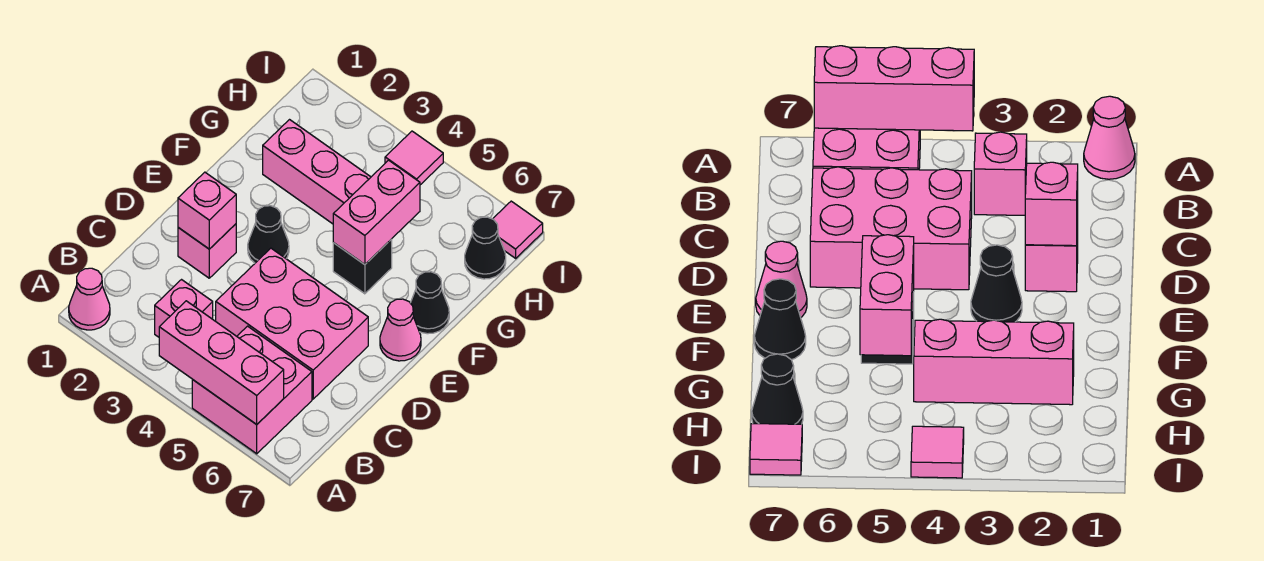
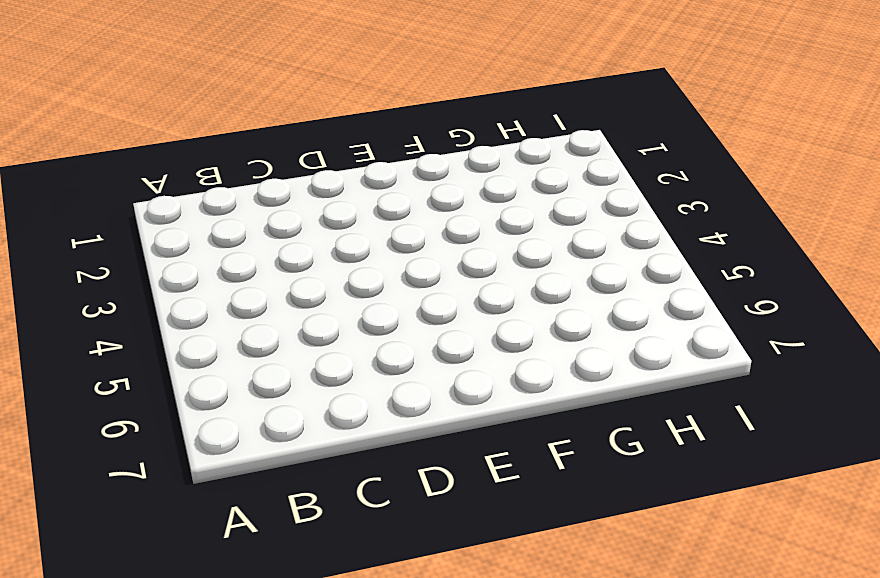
none -> pink cone A1 level 1
none -> pink brick A5:B6 level 1
none -> pink brick B3 level 1

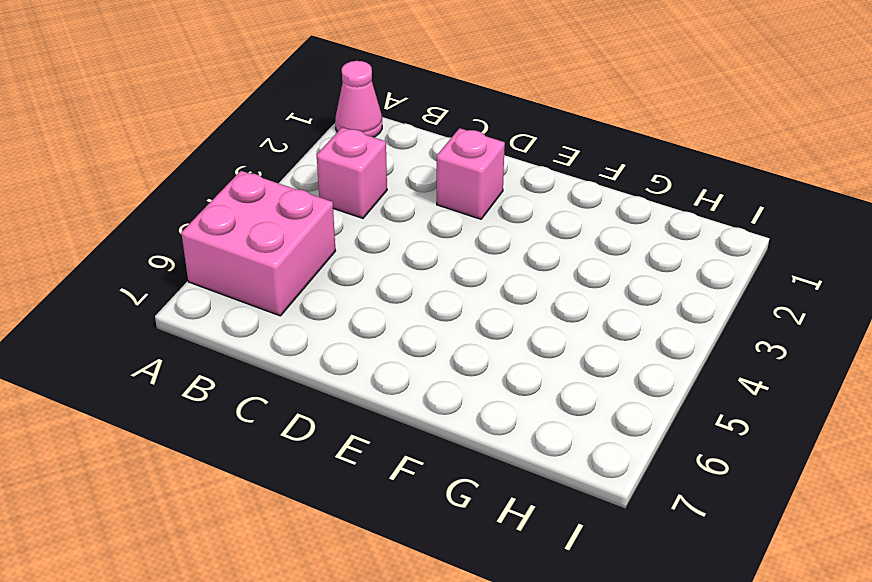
none -> pink brick C4:D6 level 1
none -> black cone E3 level 1
none -> pink cone E7 level 1

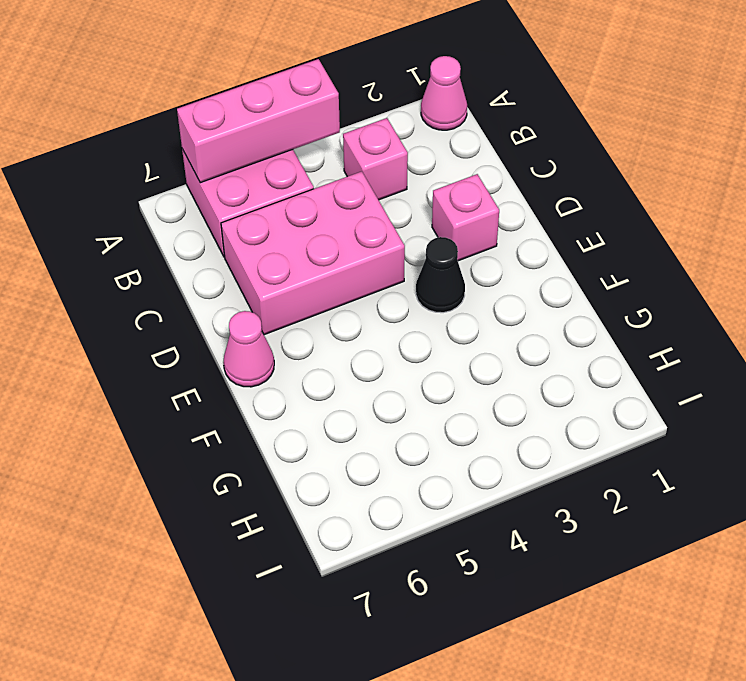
none -> black brick F5 level 1
none -> black cone F7 level 1
none -> pink brick G2:G4 level 1

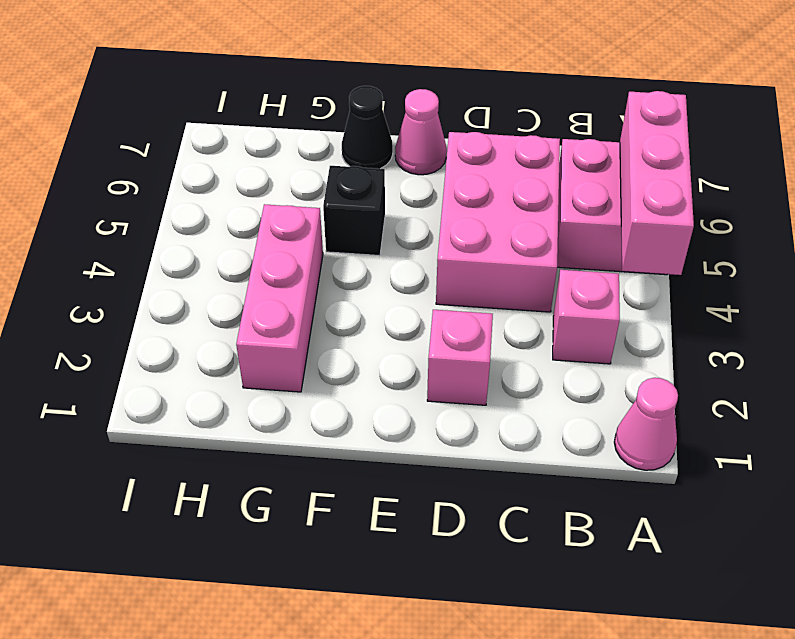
none -> black cone E3 level 1
none -> black cone H7 level 1
none -> pink tile I4 level 1

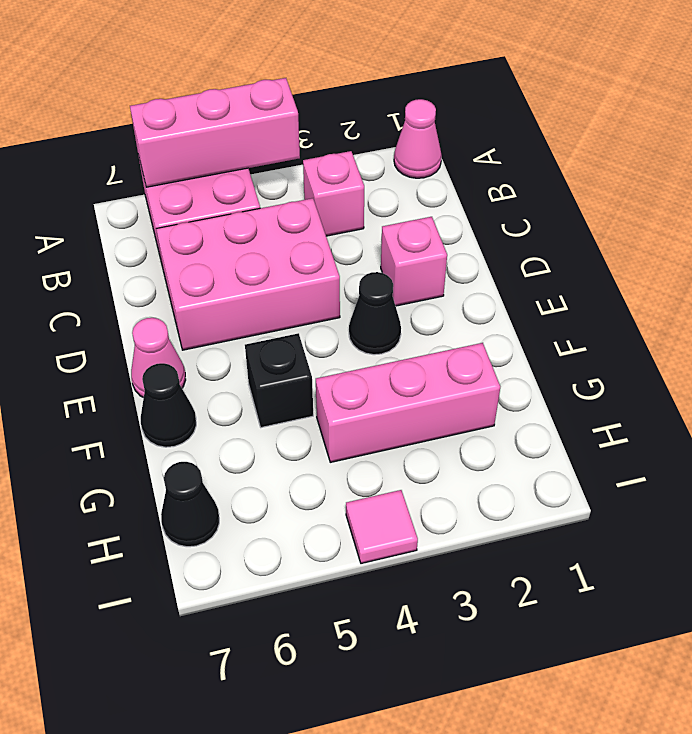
none -> pink tile I7 level 1
none -> pink brick D2 level 2
none -> pink brick F5:G5 level 2

